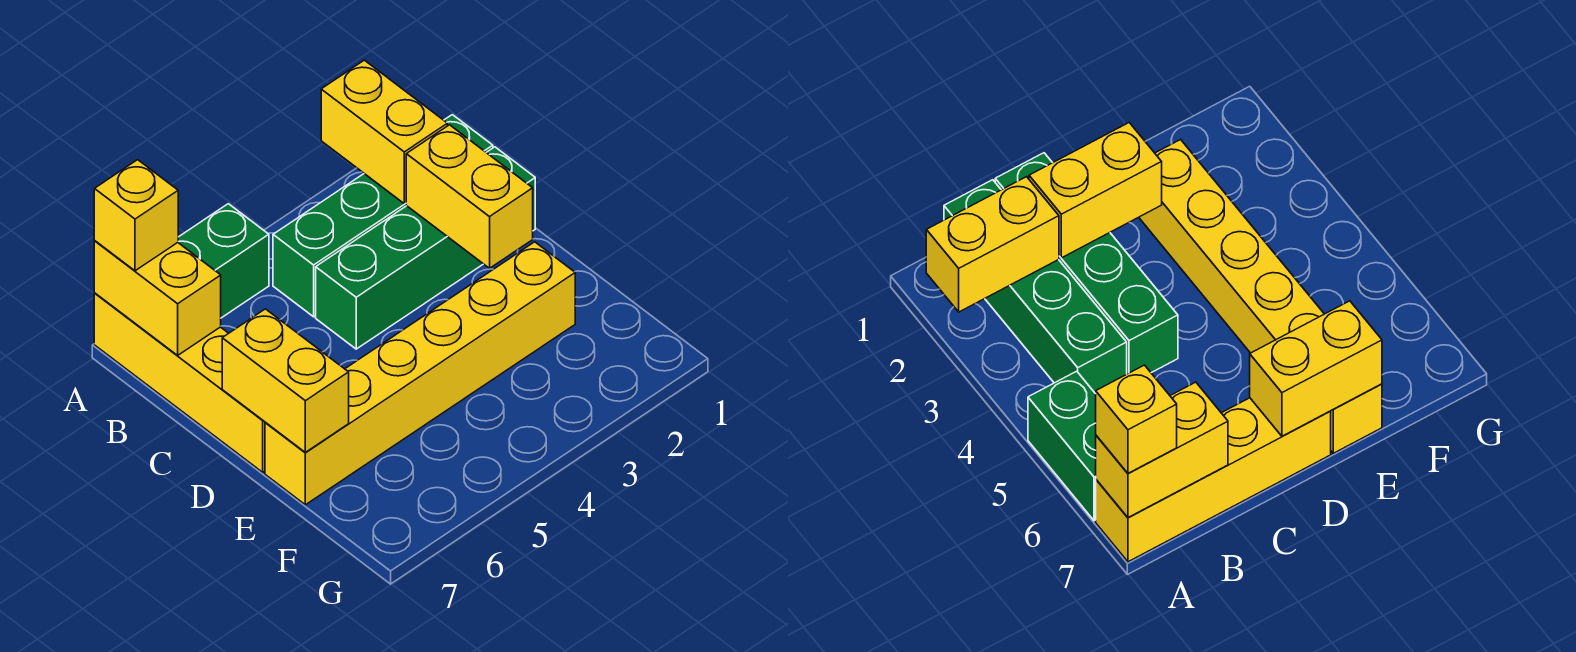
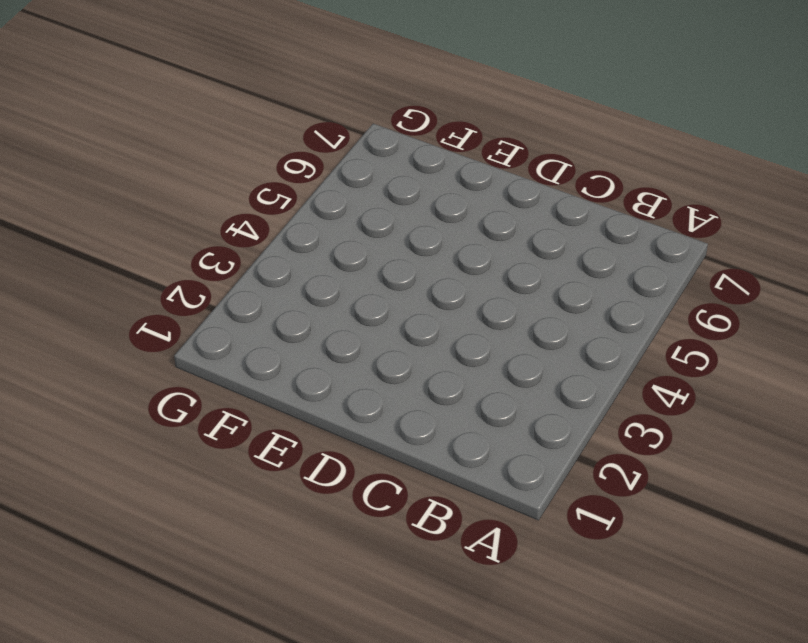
none -> green brick A5:A6 level 1
none -> yellow brick A7:D7 level 1

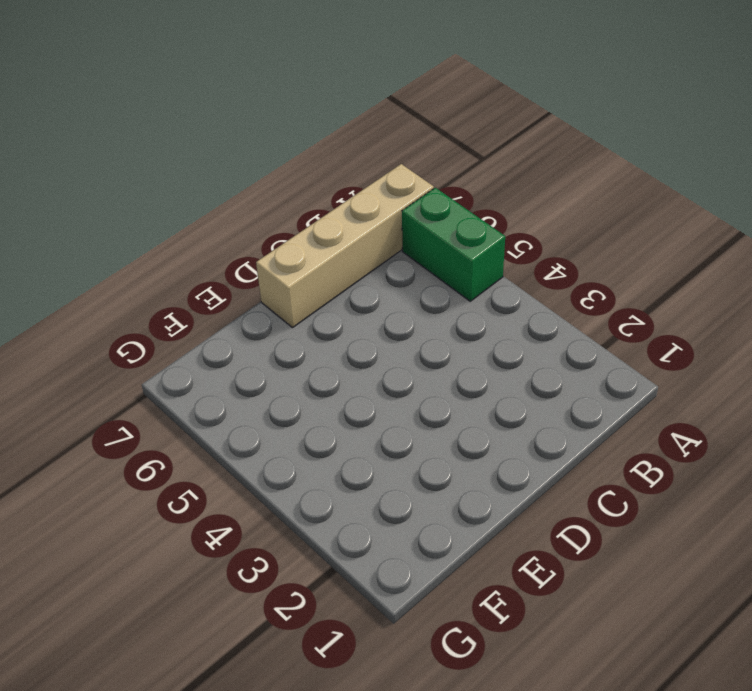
tan brick A7:D7 level 1 -> yellow brick A7:D7 level 1
none -> green brick B1:B4 level 1
none -> green brick C1:C4 level 1

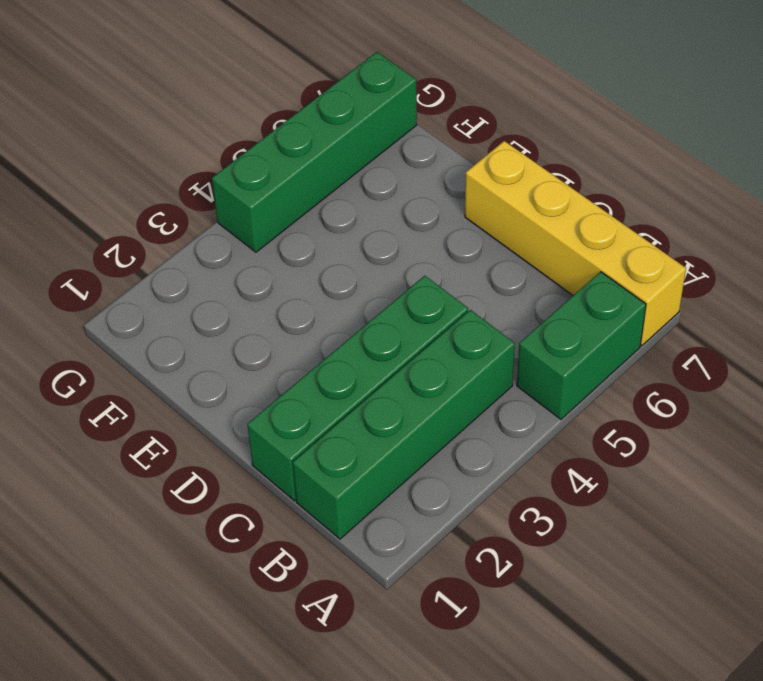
green brick G4:G7 level 1 -> none
none -> yellow brick E2:E7 level 1
none -> yellow brick A2:B2 level 2

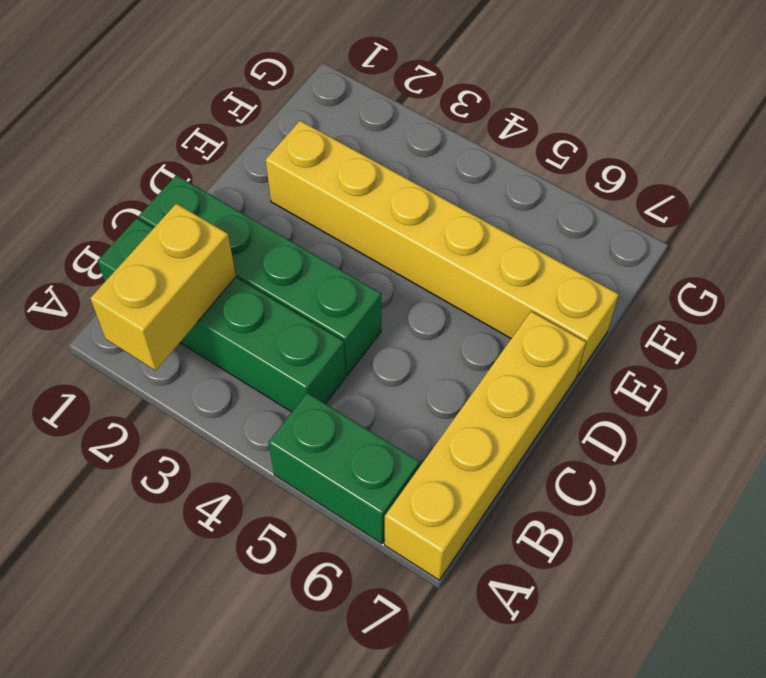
none -> yellow brick A7:B7 level 2
none -> yellow brick C2:D2 level 2

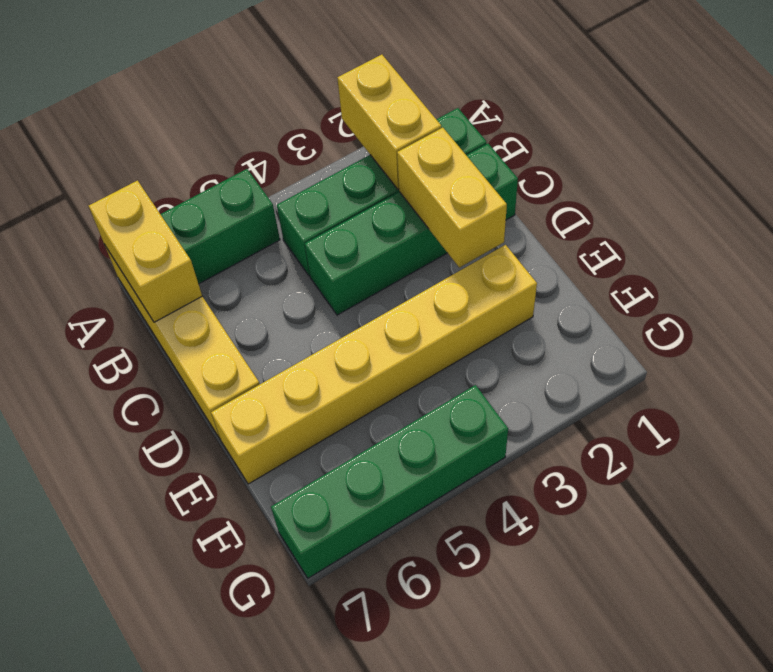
green brick G4:G7 level 1 -> none
none -> yellow brick D7:E7 level 2
none -> yellow brick A7 level 3

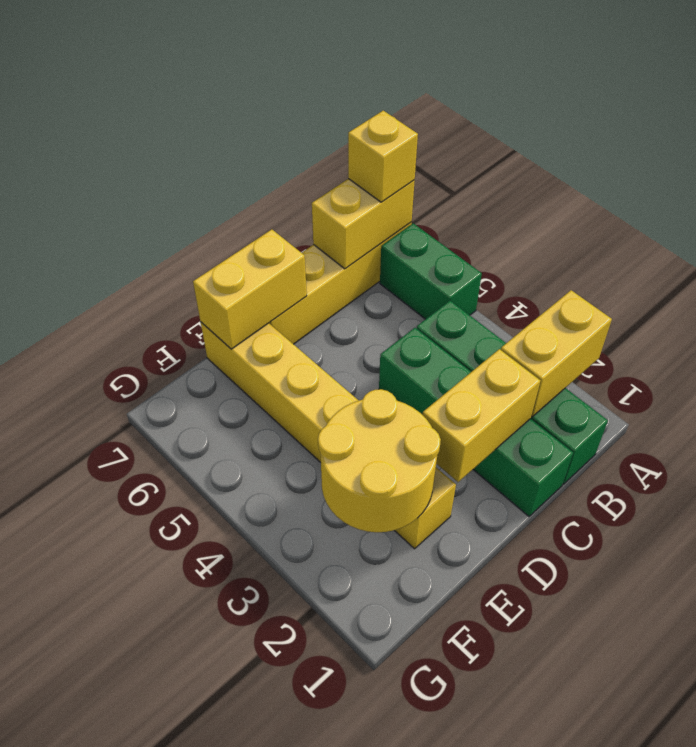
yellow round brick E2:F3 level 2 -> none

